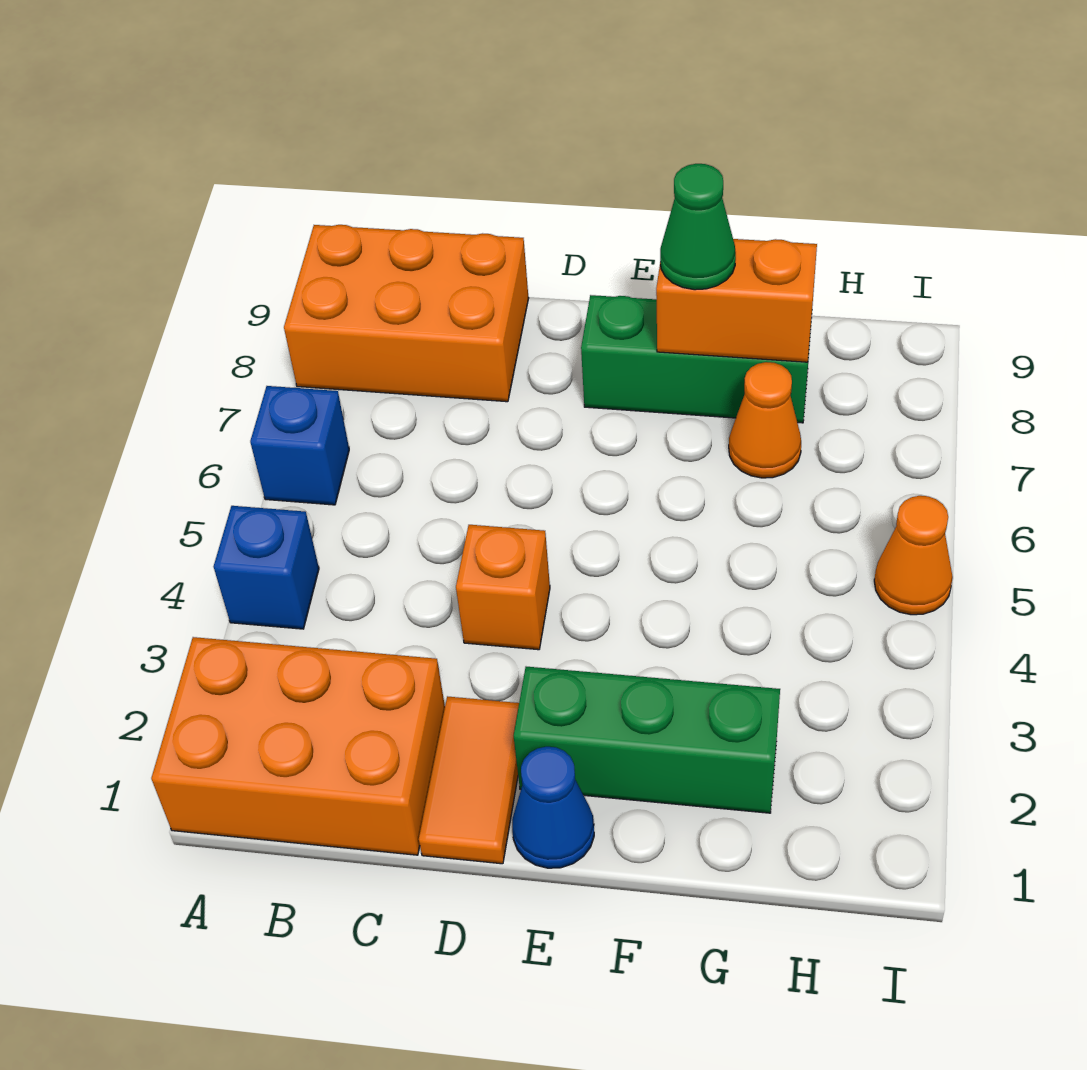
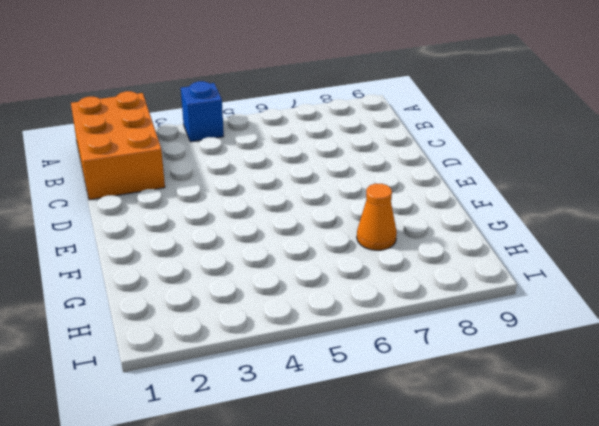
none -> blue brick A6 level 1
none -> orange brick A8:C9 level 1
none -> orange tile D1:D2 level 1

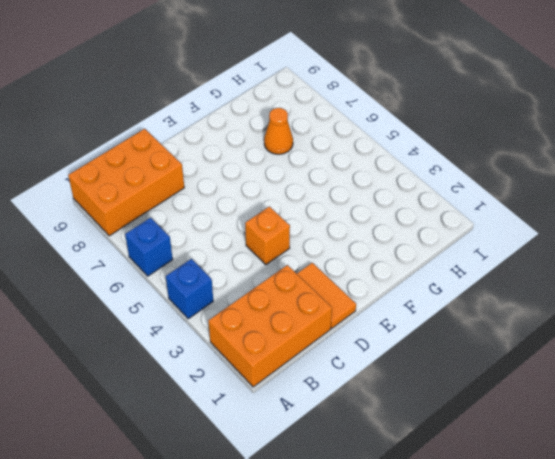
none -> blue cone E1 level 1
none -> green brick E2:G2 level 1
none -> green brick E8:G8 level 1

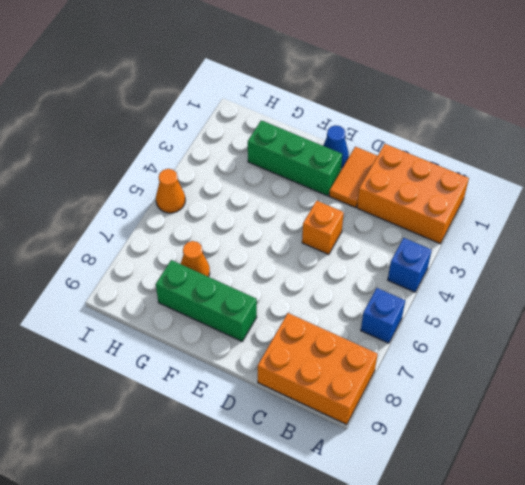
none -> orange brick F8:G8 level 2
none -> green cone F8 level 3

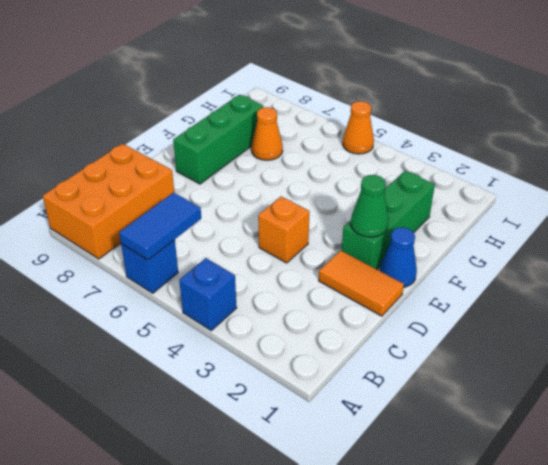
blue tile A6:B6 level 2 -> none
green cone E2 level 2 -> green cone F8 level 3
none -> orange brick A1:C2 level 1
none -> orange brick F8:G8 level 2

